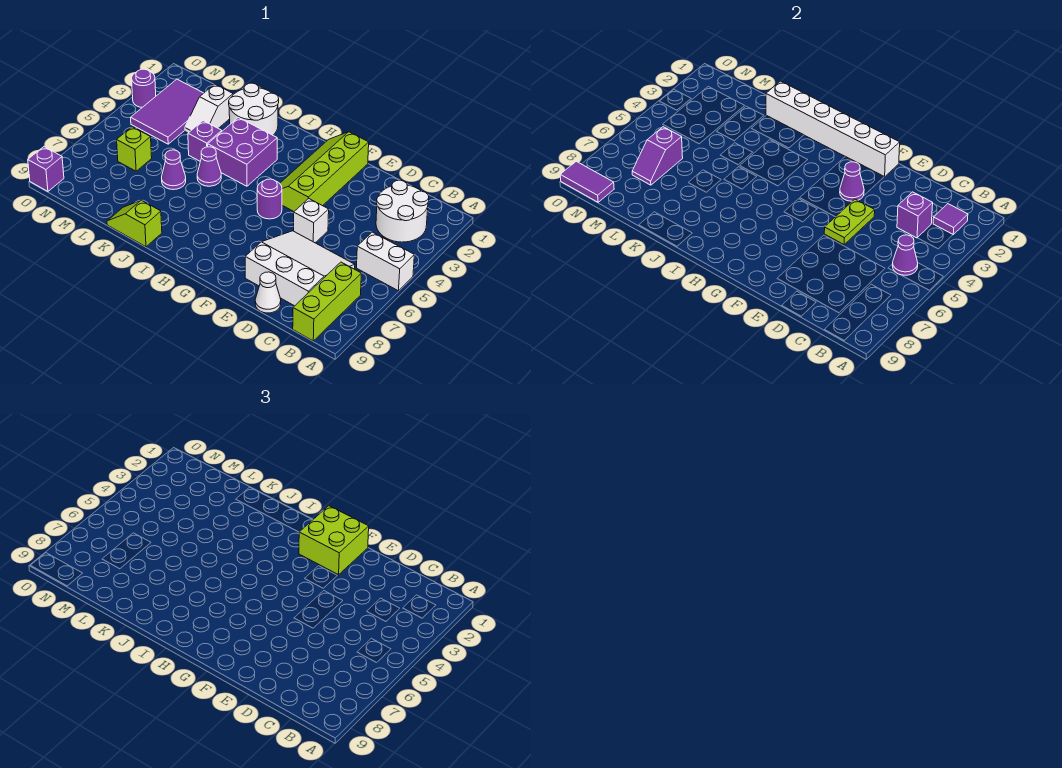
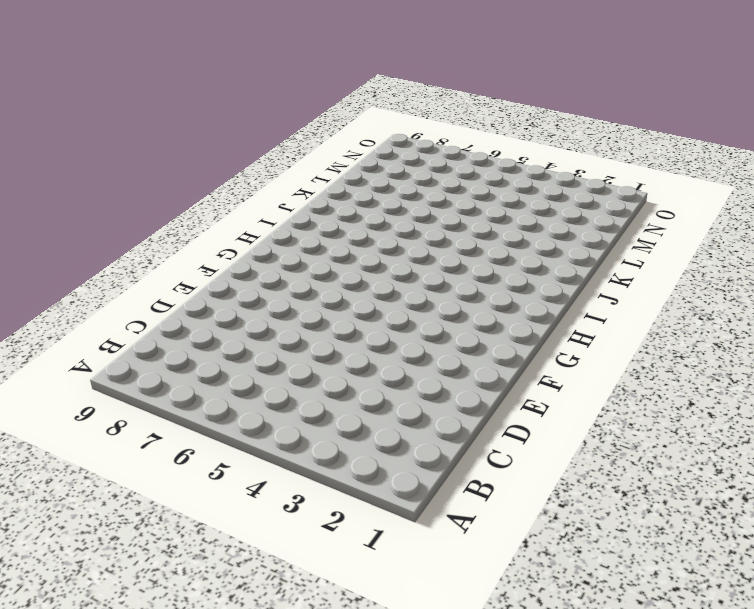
none -> white brick A5:B5 level 1
none -> white round brick B2:C3 level 1
none -> lime brick B7:B9 level 1

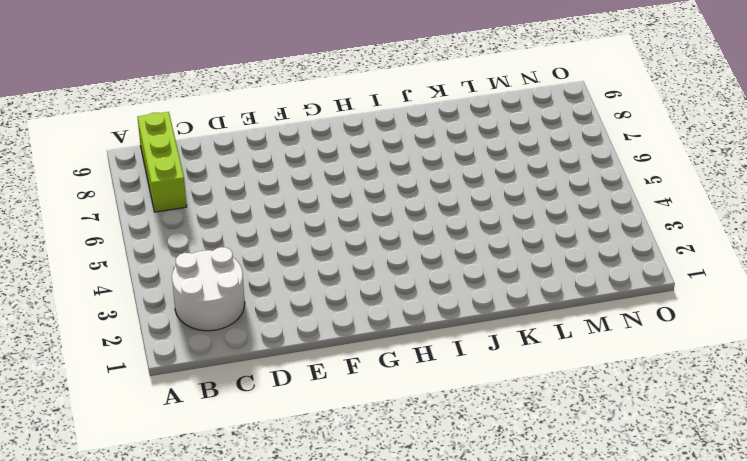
none -> white brick A5:B5 level 1
none -> white slope C6:E8 level 1 top 8
none -> white cone D9 level 1

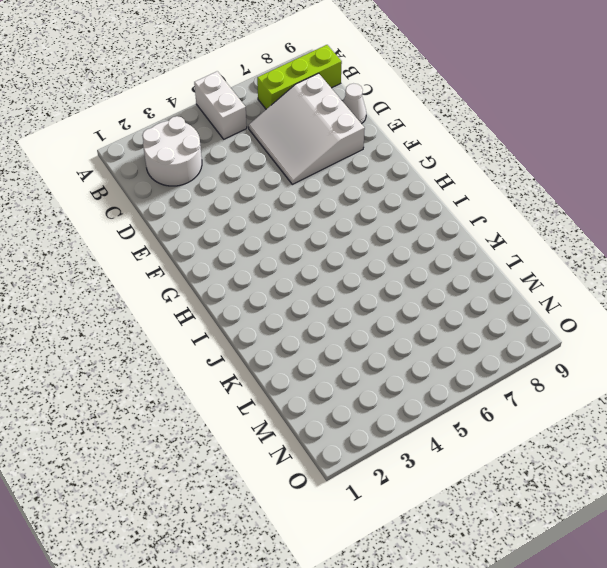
none -> white brick E5 level 1
none -> lime slope F1:G4 level 1 top F
none -> purple round brick G5 level 1

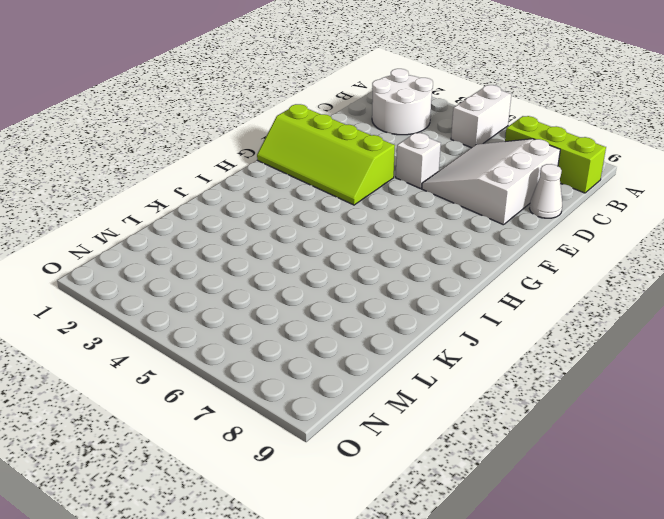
none -> purple round brick G5 level 1
none -> purple brick I3:J4 level 1
none -> white round brick J1:K2 level 1

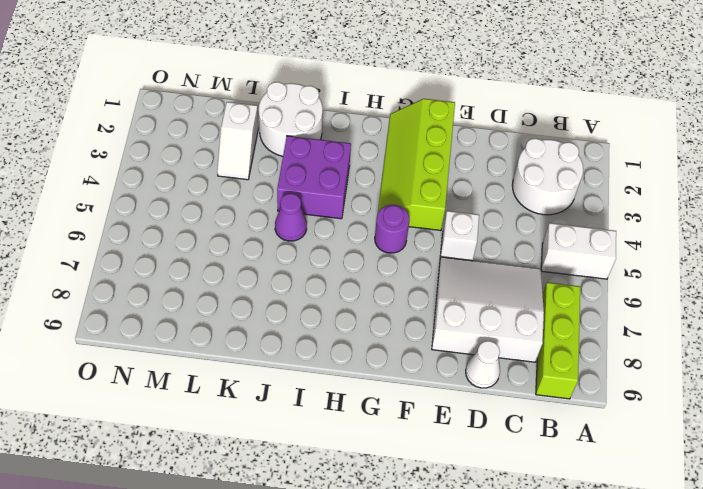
none -> lime slope J9:K9 level 1 top J
none -> purple brick K4 level 1
none -> purple cone K6 level 1

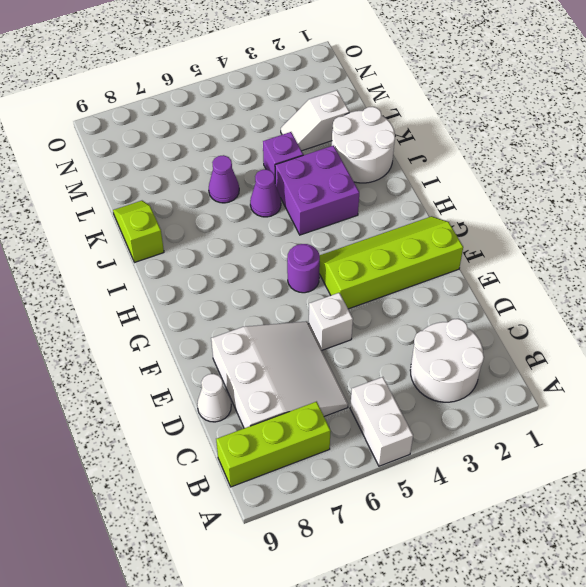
none -> purple tile M2:N4 level 1
none -> lime brick M6 level 1
none -> purple round brick O3 level 1

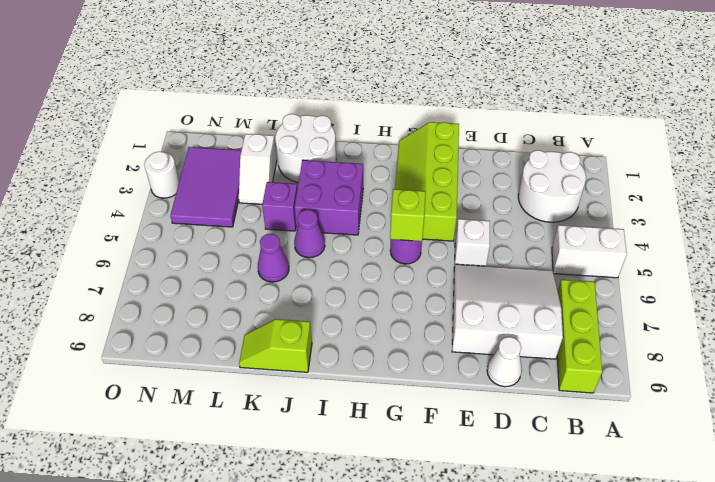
lime brick G5 level 2 -> lime brick M6 level 1
white round brick O3 level 1 -> purple round brick O3 level 1
none -> purple brick O9 level 1
none -> purple tile B2 level 2
none -> purple cone B5 level 2

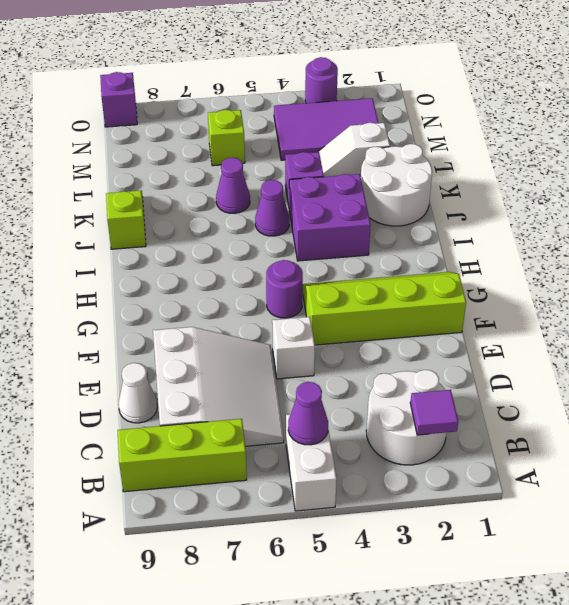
none -> purple brick C3 level 2
none -> lime plate E4:E5 level 2
none -> white brick F1:K1 level 2

